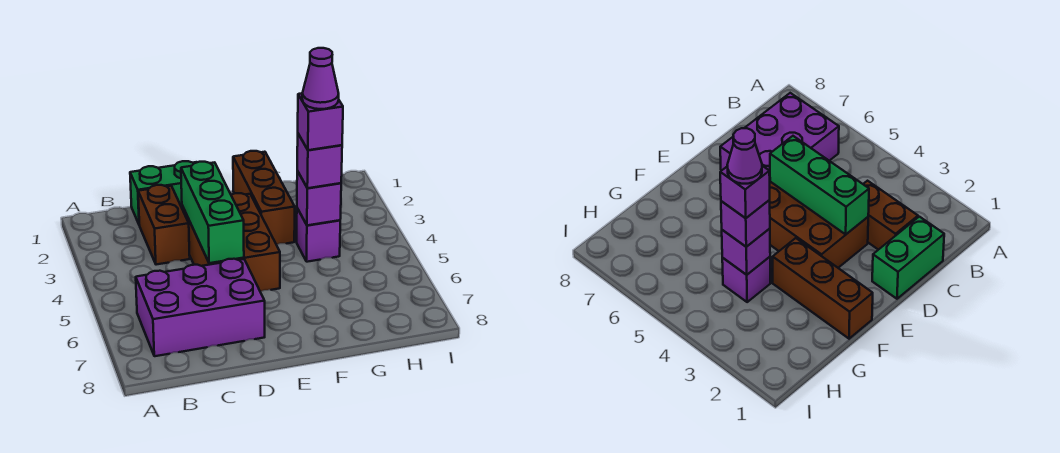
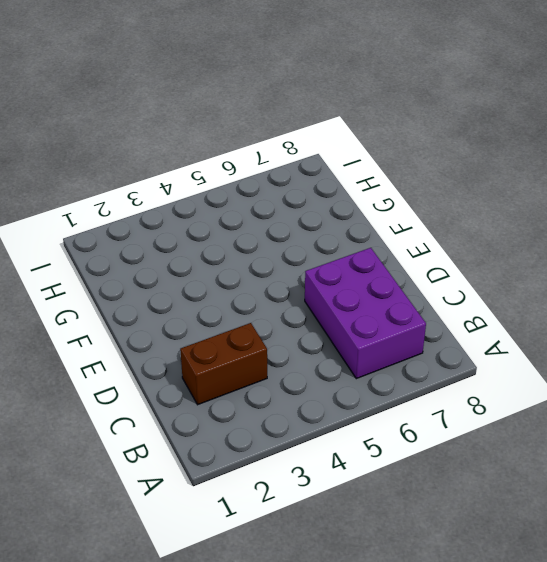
none -> green brick C1:D1 level 1
none -> brown brick D3:E5 level 1

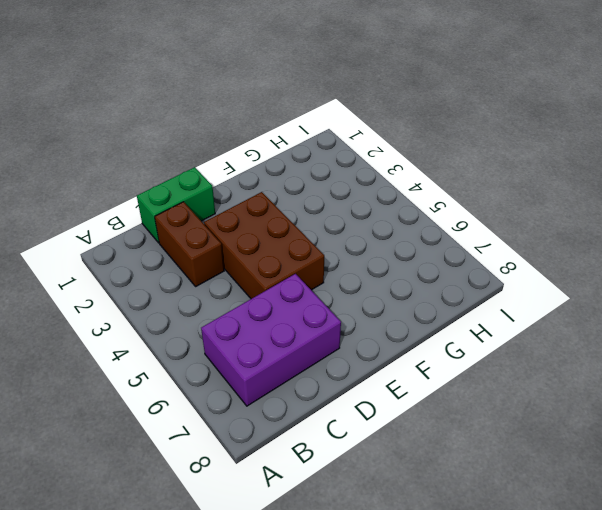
none -> brown brick F1:F3 level 1
none -> purple brick G4 level 1

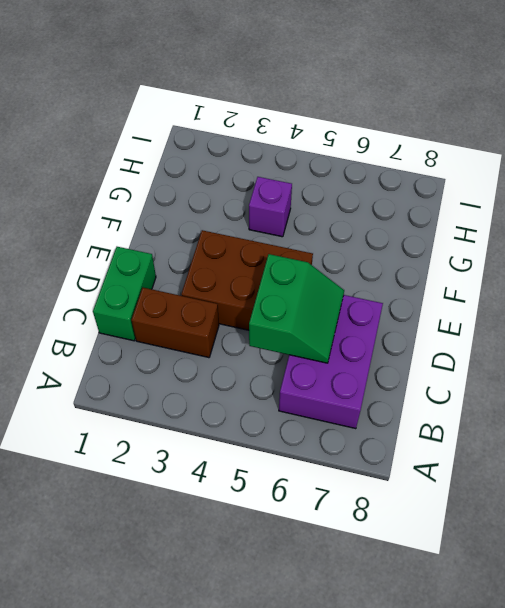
green slope C5:D6 level 2 top 5 -> green brick D3:D5 level 2
none -> brown brick F1:F3 level 1
none -> purple brick G4 level 2

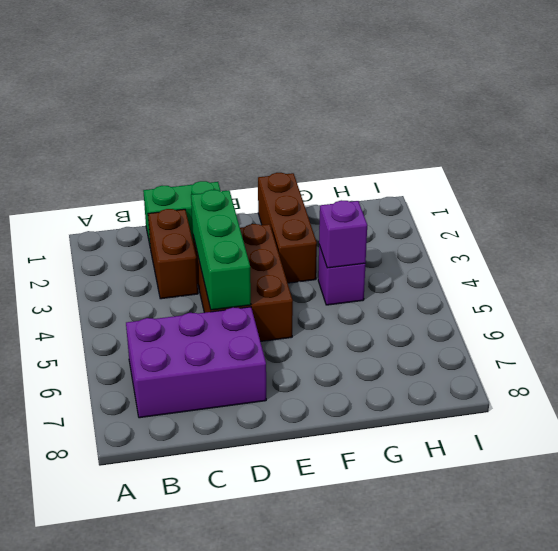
none -> purple brick G4 level 3
none -> purple brick G4 level 4

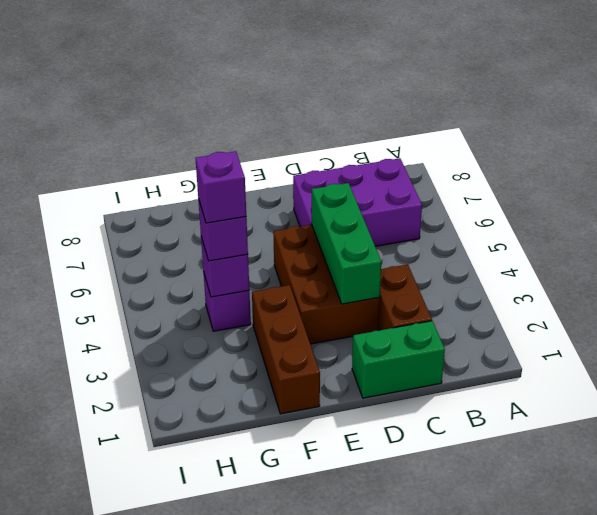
none -> purple cone G4 level 5

